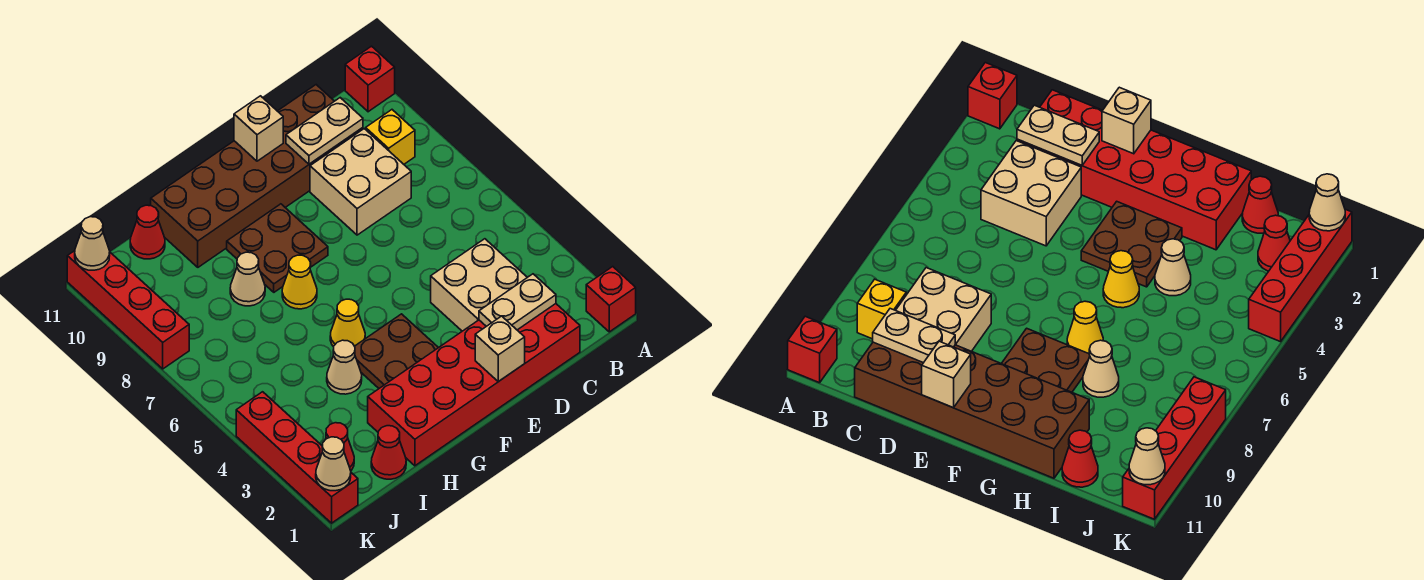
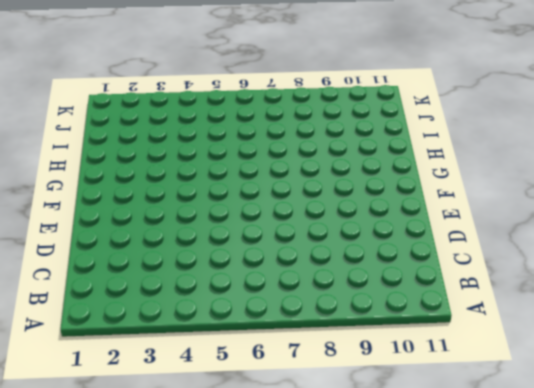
none -> red brick A1 level 1
none -> red brick A11 level 1
none -> yellow brick B9 level 1

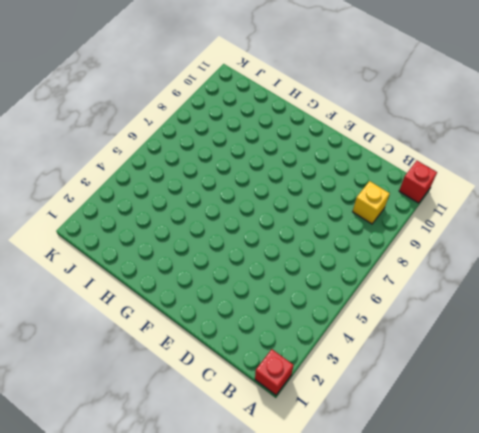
none -> red brick C1:H2 level 1
none -> tan brick C3:D4 level 1
none -> tan brick C8:D9 level 1

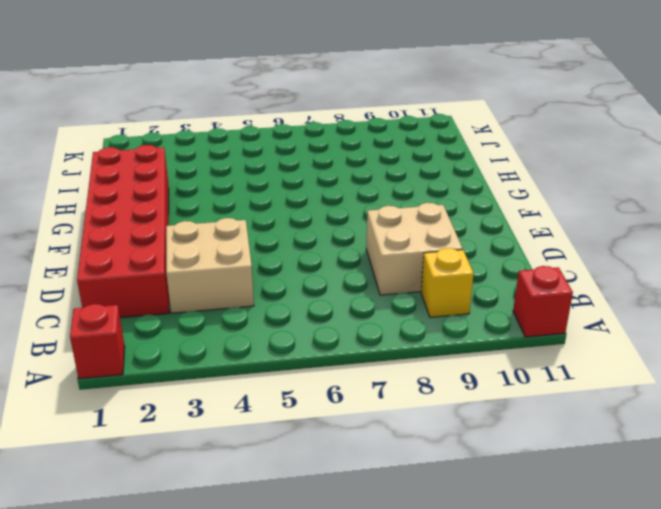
none -> brown brick C10:H11 level 1
none -> brown plate F3:G4 level 1
none -> brown plate F8:G9 level 1

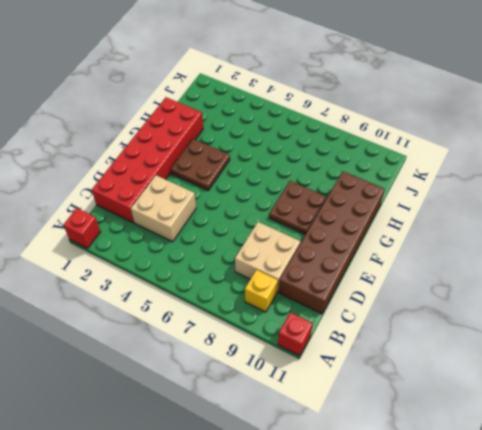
none -> yellow cone G5 level 1
none -> yellow cone G7 level 1
none -> tan cone H4 level 1

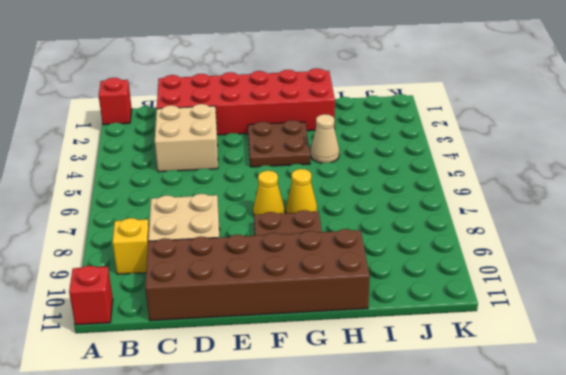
yellow cone F7 level 1 -> yellow cone G5 level 1
none -> tan cone H8 level 1
none -> red cone I1 level 1
none -> red cone I11 level 1

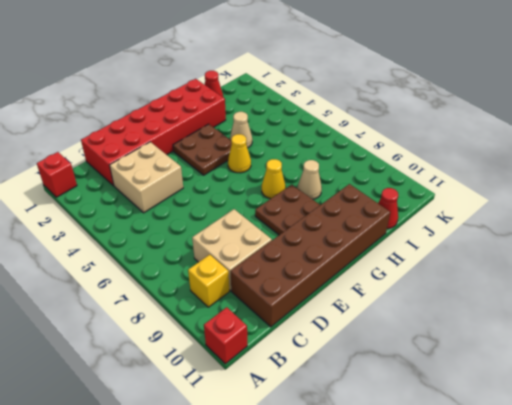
none -> red cone J2 level 1
none -> red brick K1:K4 level 1
none -> red brick K8:K11 level 1

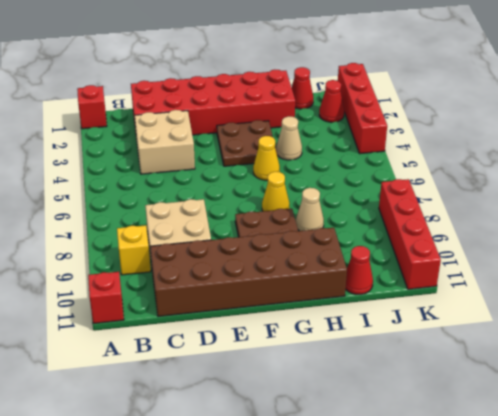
none -> tan plate C2:D2 level 2
none -> tan plate C10:D10 level 2
none -> tan brick E1 level 2

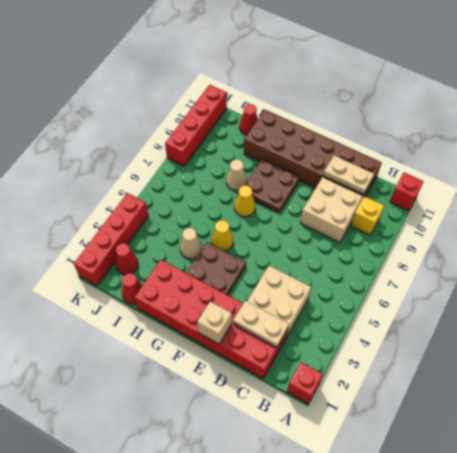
none -> tan brick E11 level 2
none -> tan cone K1 level 2
none -> tan cone K11 level 2

